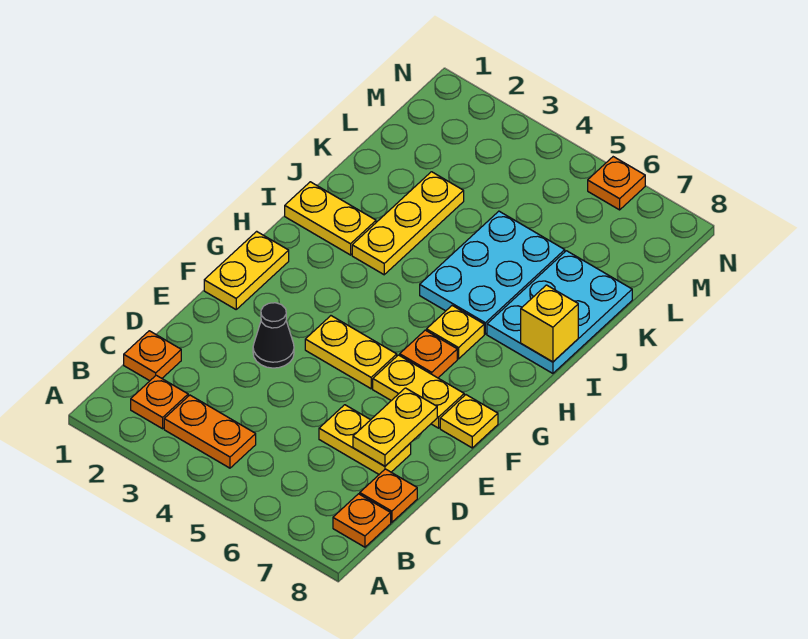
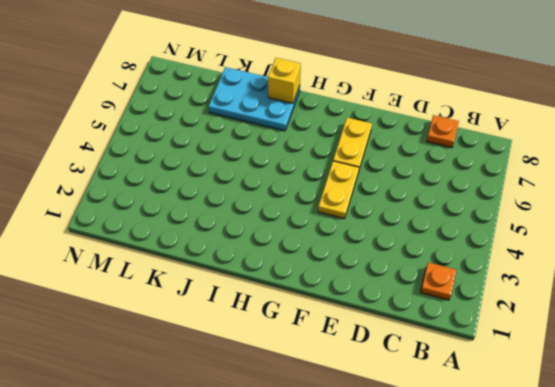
none -> orange plate B3:B4 level 1
none -> orange plate B8 level 1
none -> orange plate C1 level 1

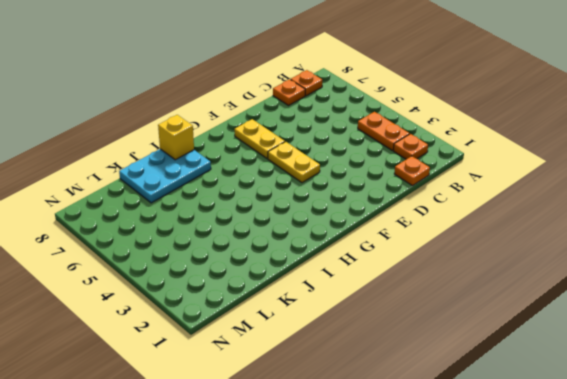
none -> yellow plate D6:D7 level 1
none -> black cone E3 level 1
none -> yellow plate F1:G1 level 1

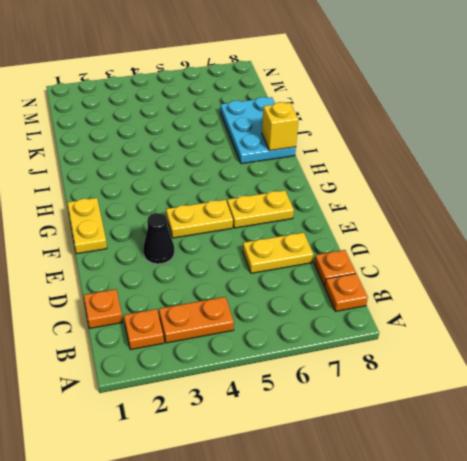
none -> yellow plate F8 level 1
none -> orange plate G6 level 1
none -> yellow plate H6 level 1

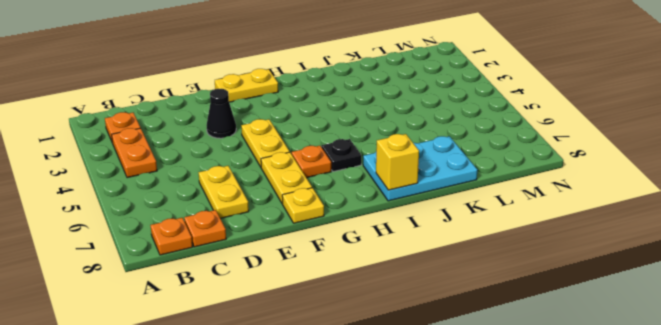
black plate H6 level 1 -> yellow plate H6 level 1
none -> orange plate C1 level 1
none -> yellow plate I1:I2 level 1
none -> yellow plate I3:K3 level 1

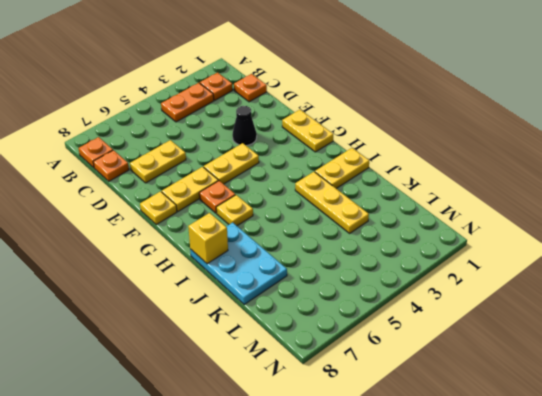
none -> cyan plate I5:K6 level 1
none -> orange plate N6 level 1
none -> yellow plate D7:E7 level 2

